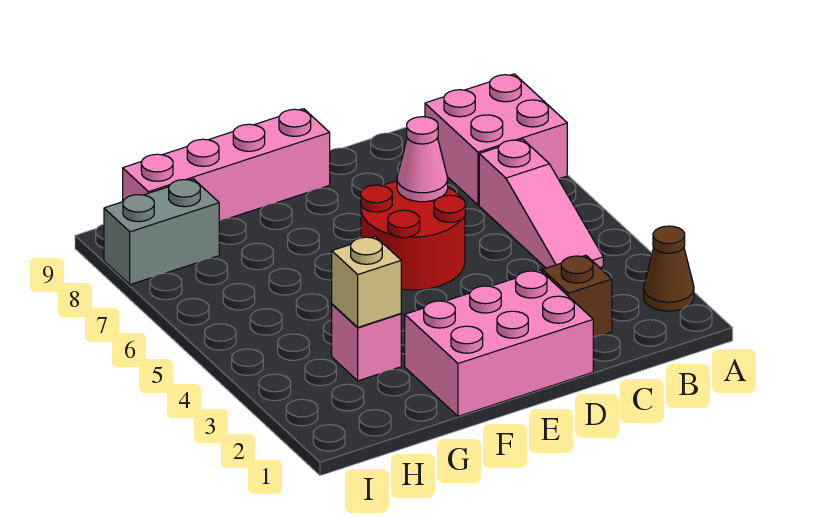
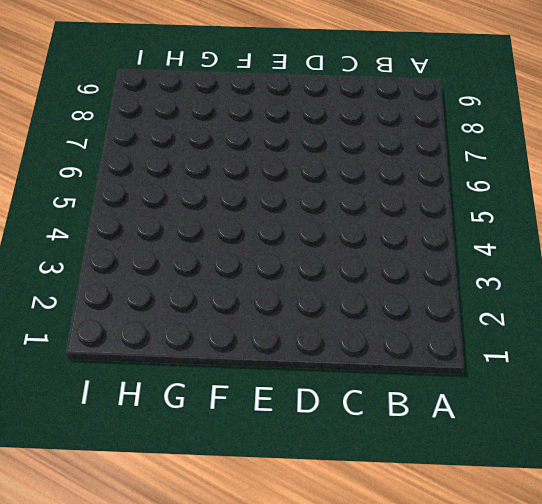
none -> brown cone A2 level 1
none -> pink brick A7:B8 level 1

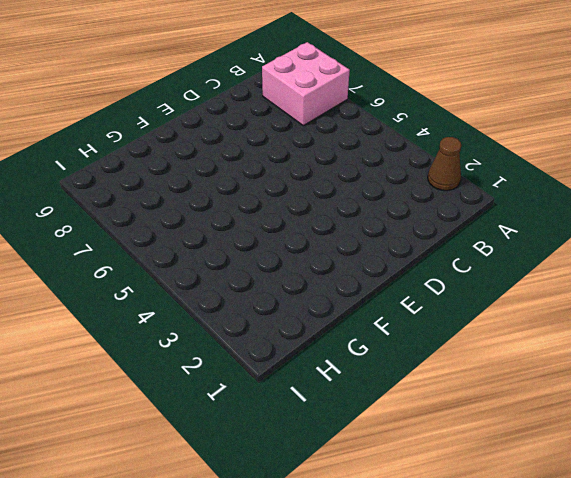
none -> pink slope B4:B6 level 1 top 6
none -> brown brick C2 level 1

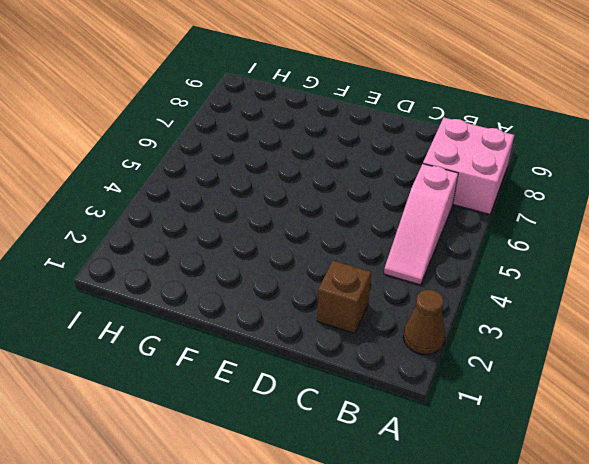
none -> pink brick D1:F2 level 1
none -> red round brick D5:E6 level 1

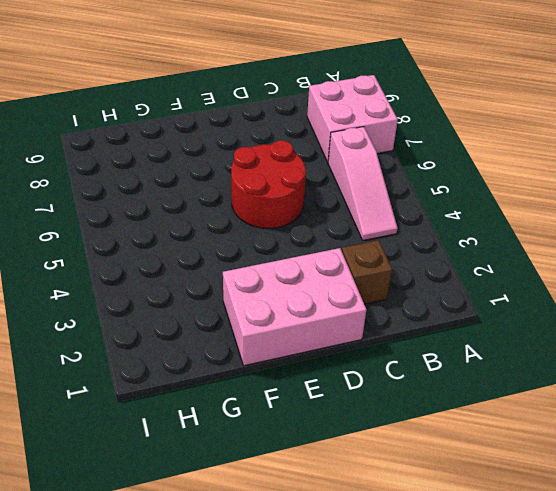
none -> brown cone A2 level 1
none -> pink brick E9:H9 level 1

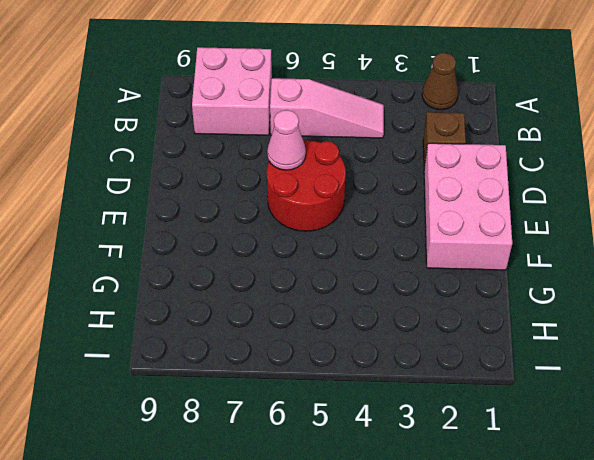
none -> pink brick E9:H9 level 1
none -> pink brick G3 level 1

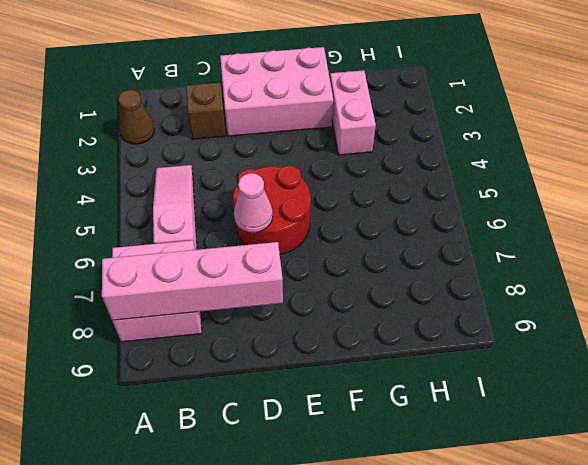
pink brick A8:D8 level 2 -> pink brick E9:H9 level 1
pink brick G2:G3 level 1 -> pink brick G3 level 1
none -> grey brick H8:I8 level 1
none -> tan brick G3 level 2

